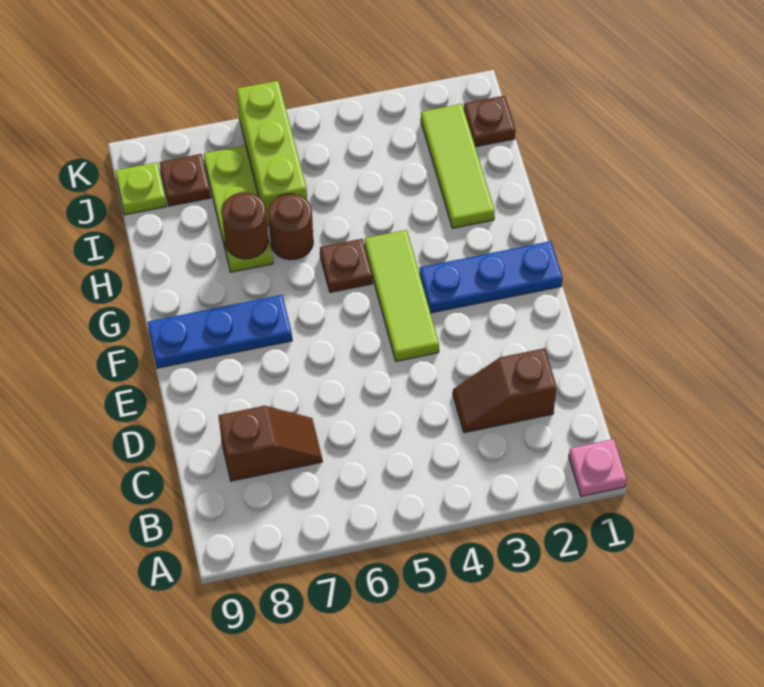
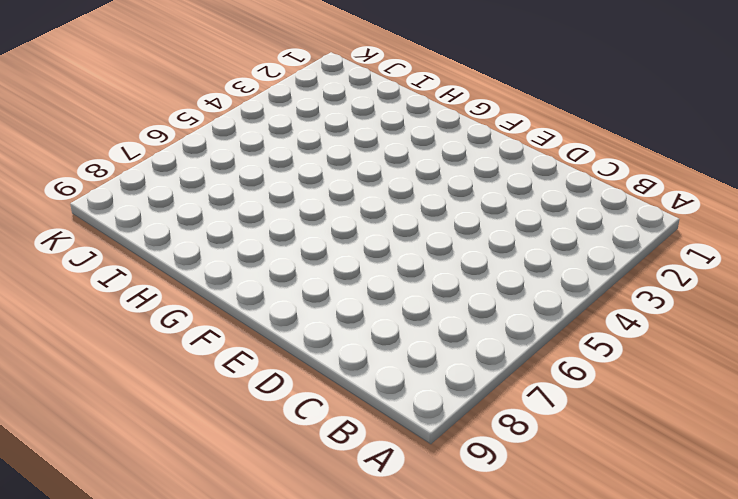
none -> pink plate A1 level 1
none -> brown slope C2:C3 level 1 top 2
none -> brown slope C7:C8 level 1 top 8

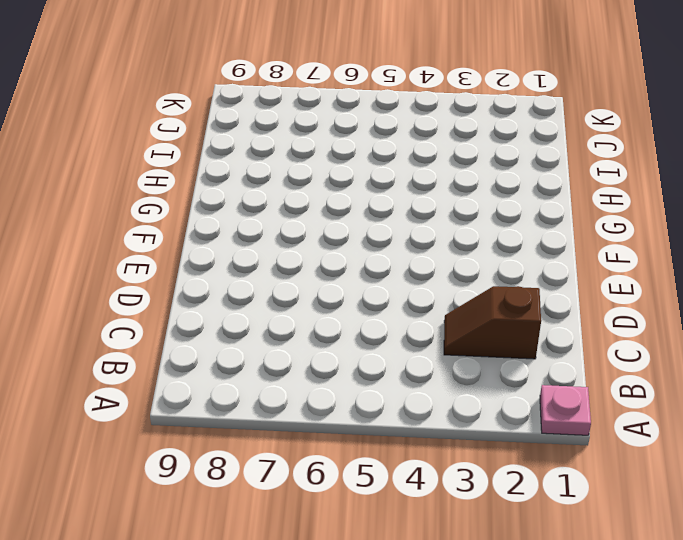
none -> brown slope C7:C8 level 1 top 8
none -> lime tile E4:G4 level 1
none -> blue plate F1:F3 level 1

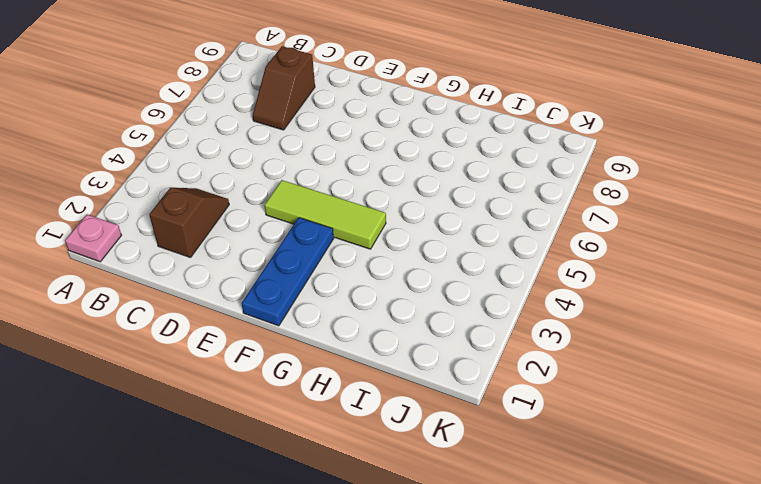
none -> blue plate F7:F9 level 1
none -> brown plate G5 level 1
none -> lime tile H2:J2 level 1

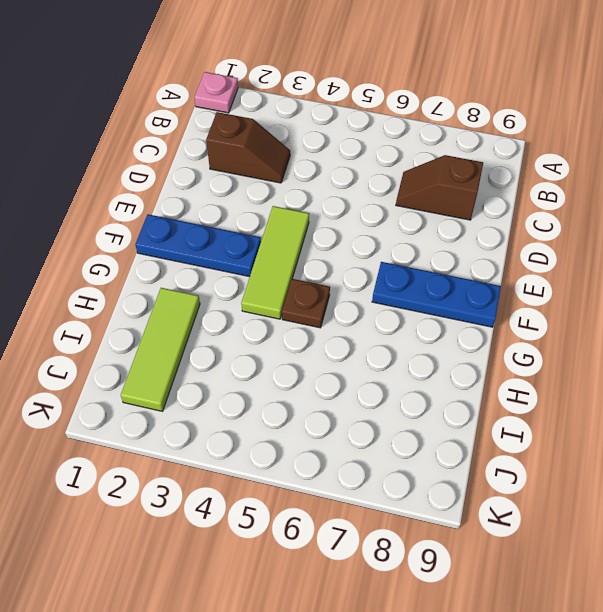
none -> brown round brick H6 level 1
none -> lime plate H7:J7 level 1
none -> lime brick I6:K6 level 1

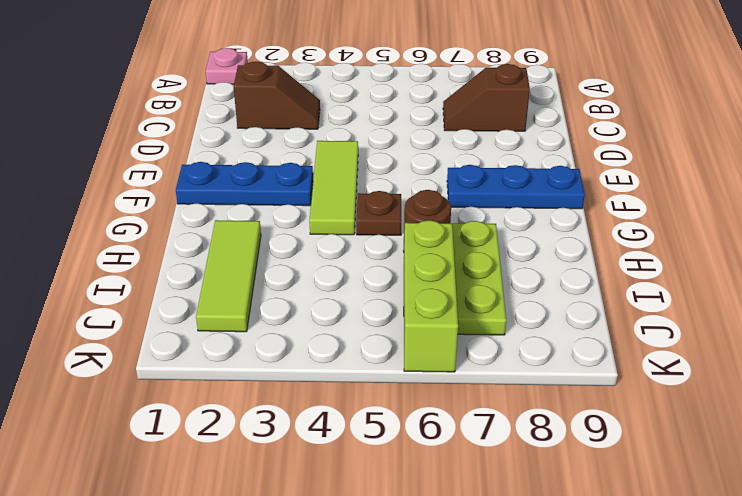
none -> brown plate J1 level 1
none -> brown plate J8 level 1
none -> lime plate J9 level 1

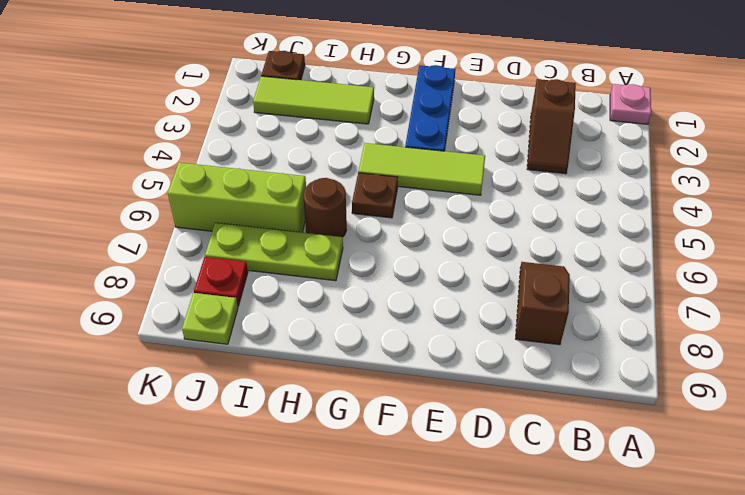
red plate J8 level 1 -> brown plate J8 level 1
none -> blue plate F7:F9 level 1
none -> brown round brick H7 level 2

